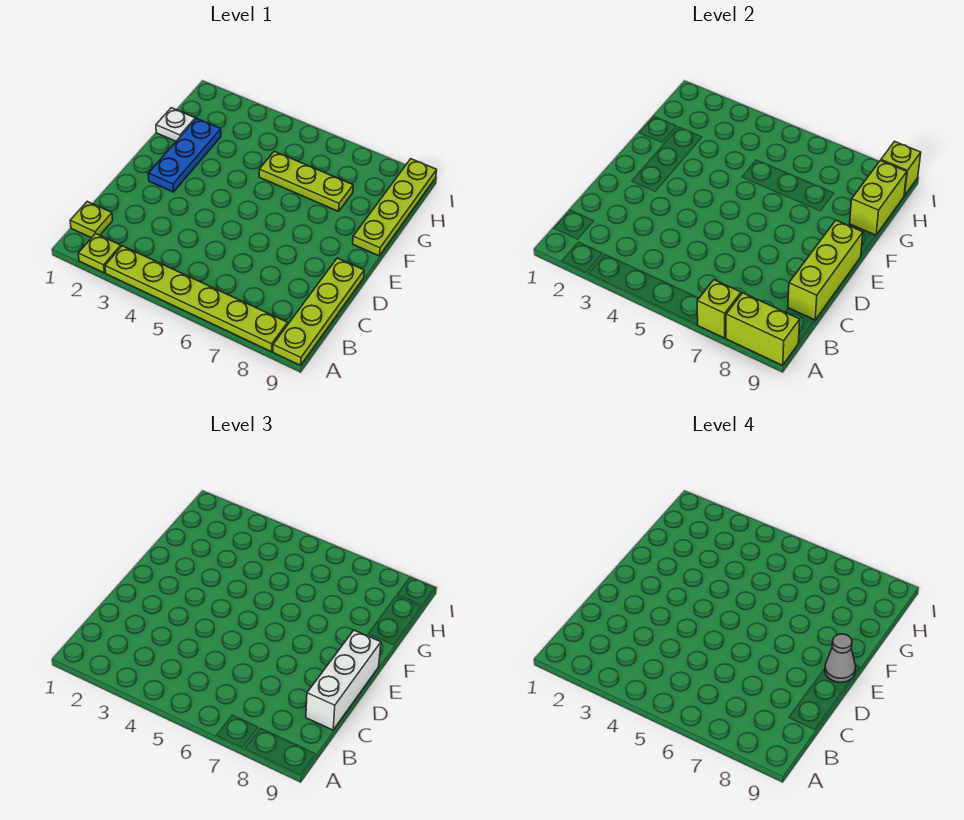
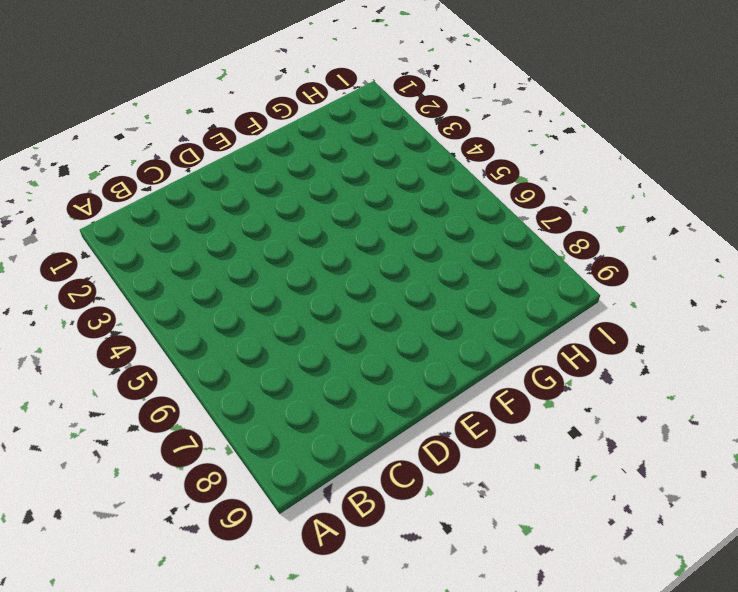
none -> lime plate A2 level 1
none -> lime plate A3:A8 level 1
none -> lime plate A9:D9 level 1

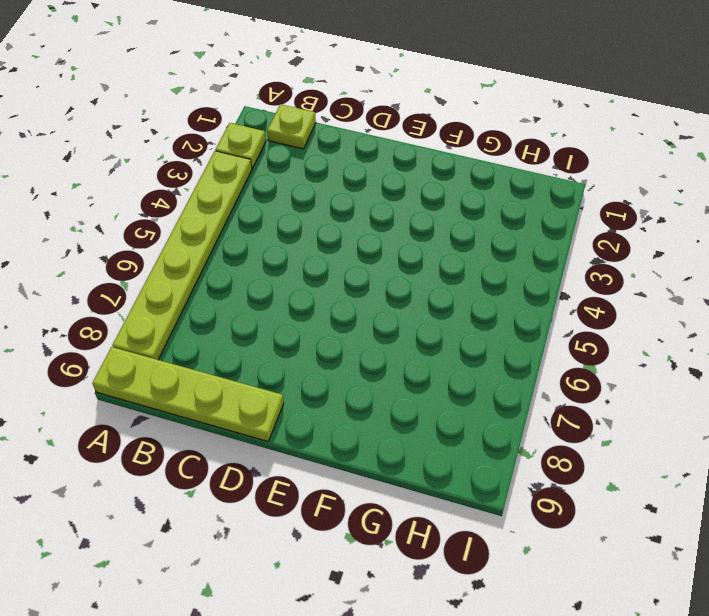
none -> blue plate E2:G2 level 1
none -> lime plate F9:I9 level 1
none -> white plate G1 level 1

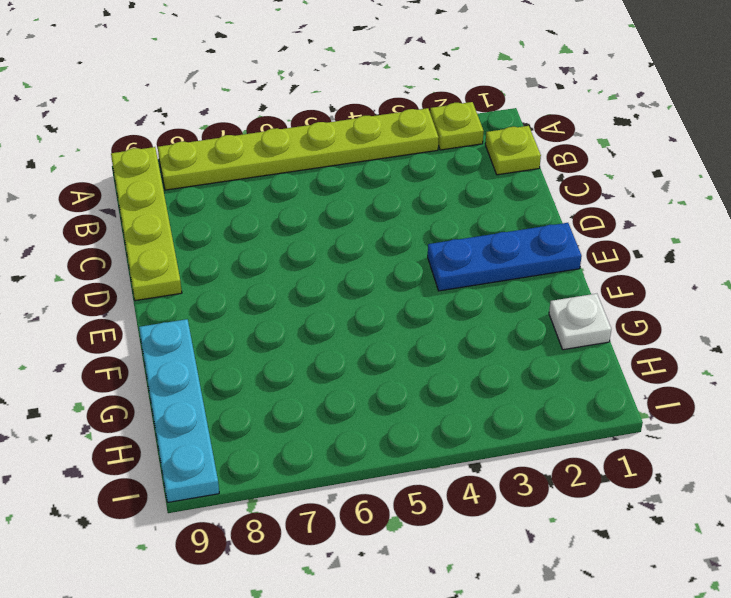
blue plate E1:E3 level 1 -> blue plate E2:G2 level 1
cyan plate F9:I9 level 1 -> lime plate F9:I9 level 1
none -> lime plate G5:G7 level 1
none -> lime brick A7 level 2
none -> lime brick A8:A9 level 2

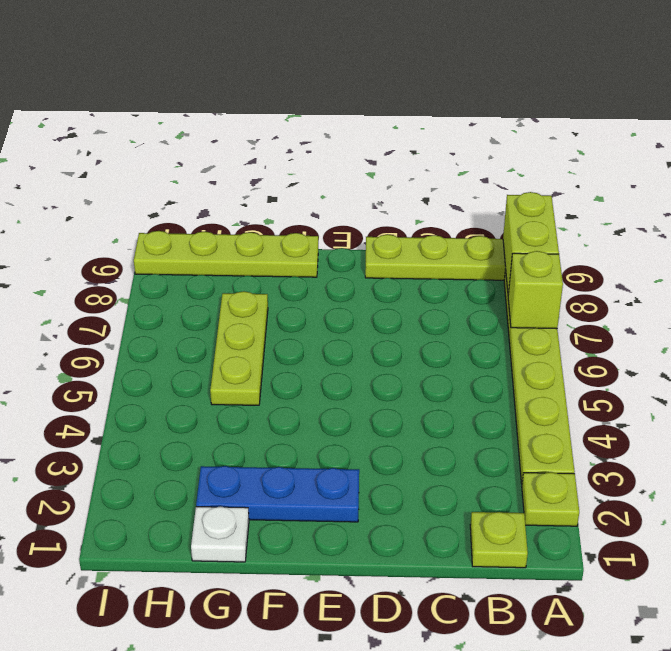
none -> lime brick C9:E9 level 2
none -> lime brick G9:H9 level 2
none -> lime brick I9 level 2

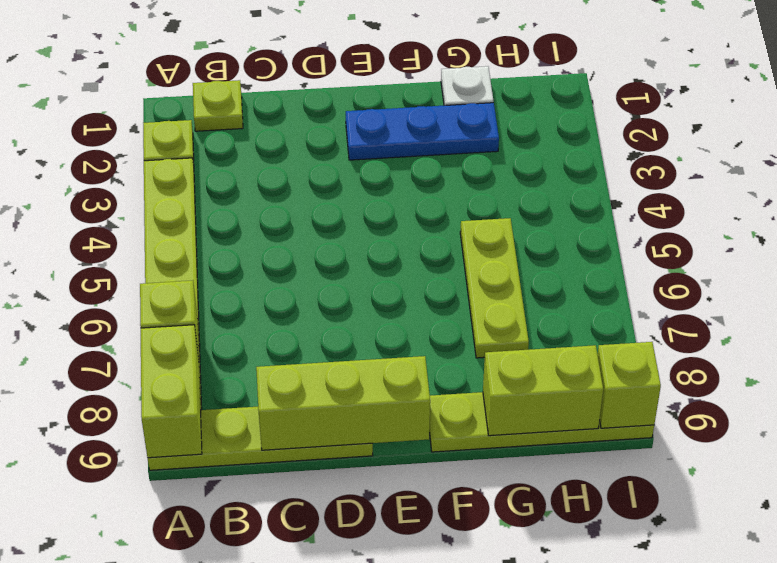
none -> white brick C9:E9 level 3
none -> grey cone E9 level 4

